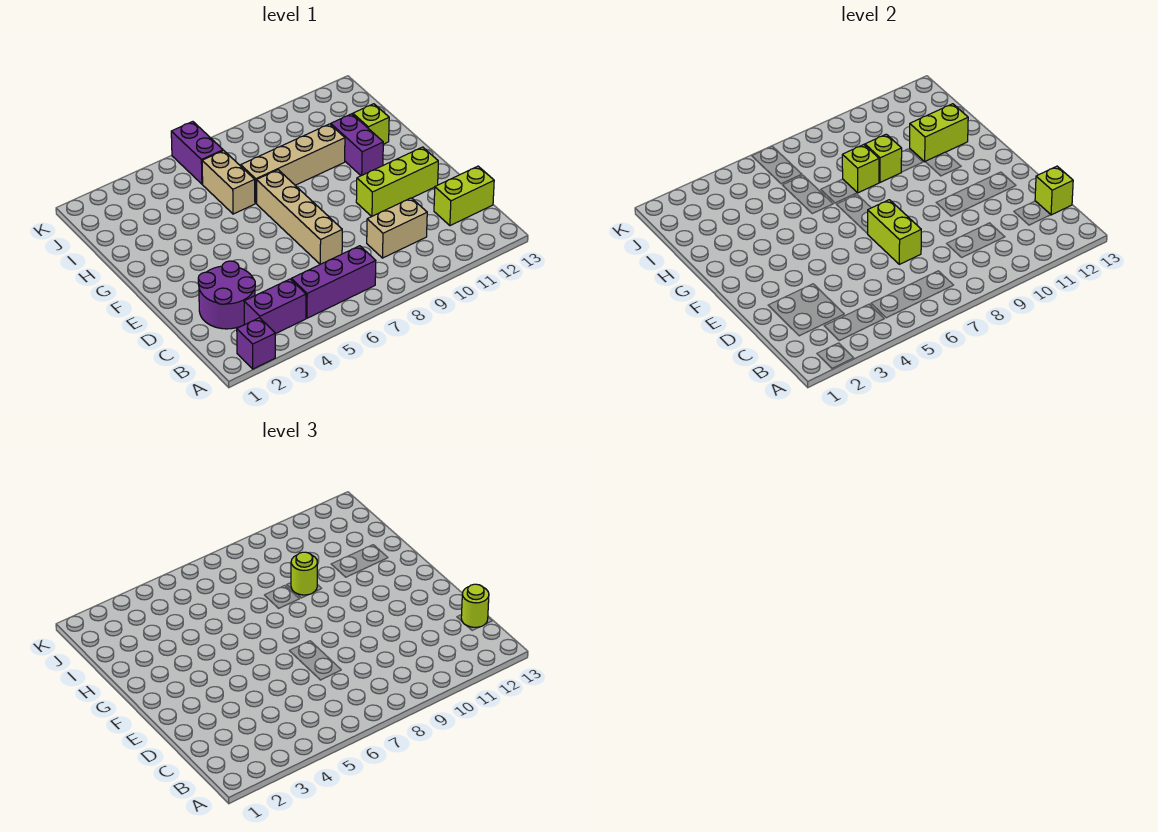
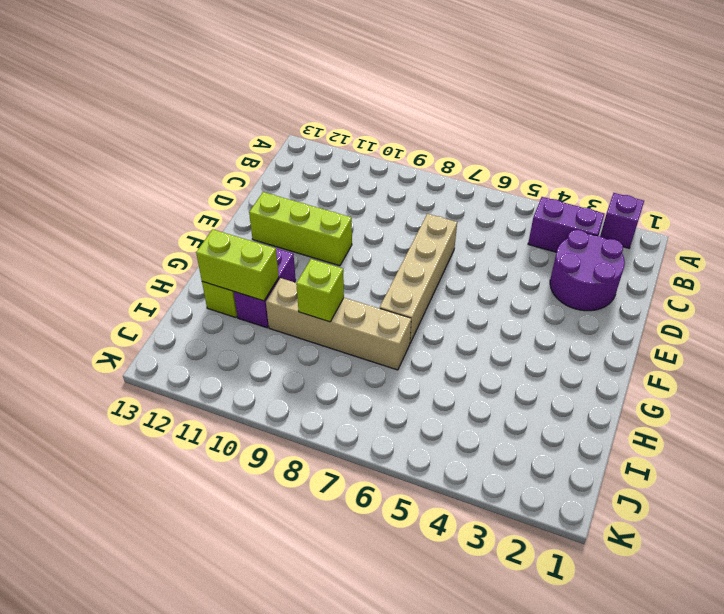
none -> purple brick B5:B7 level 1
none -> tan brick C9:C10 level 1
none -> lime brick C12:C13 level 1

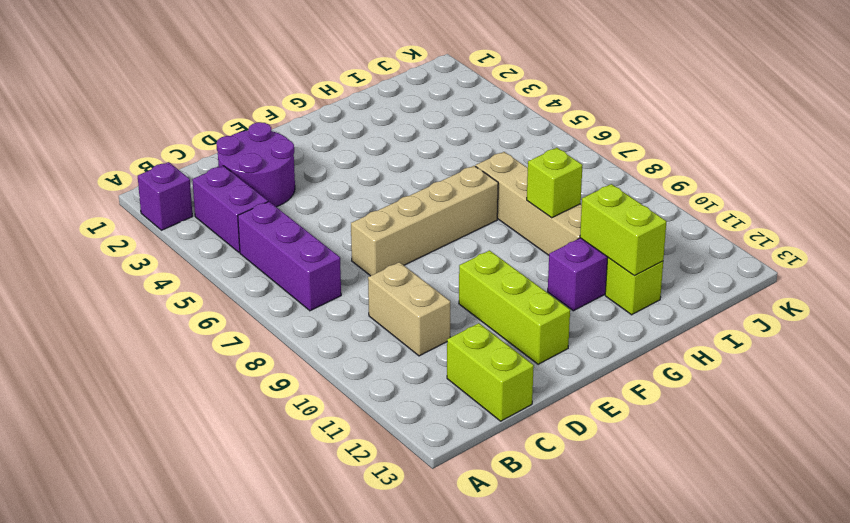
none -> tan brick H6:I6 level 1
none -> purple brick J6:K6 level 1
none -> lime brick C13 level 2

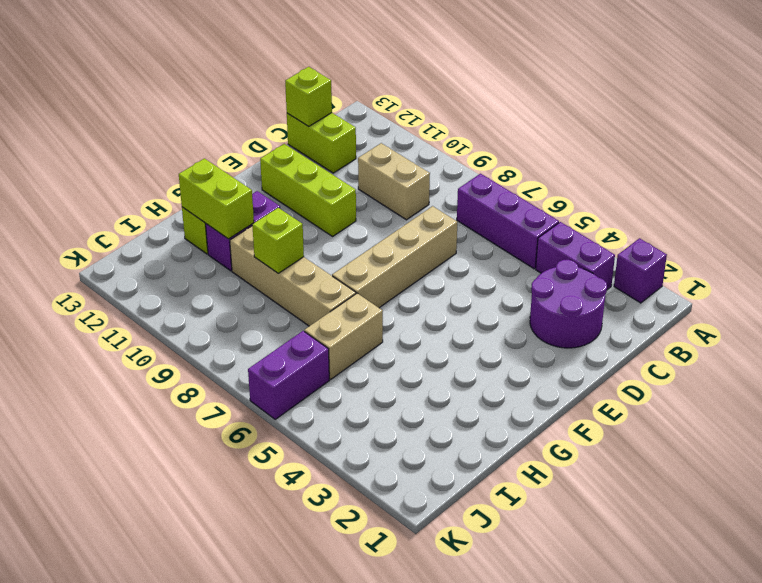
none -> lime brick D7:E7 level 2
none -> lime brick H8 level 2
none -> lime round brick C13 level 3

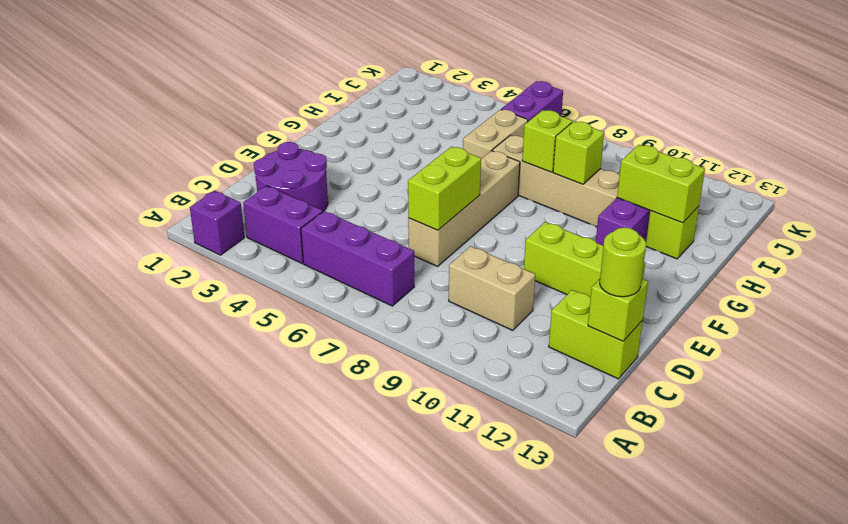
none -> lime round brick H9 level 3

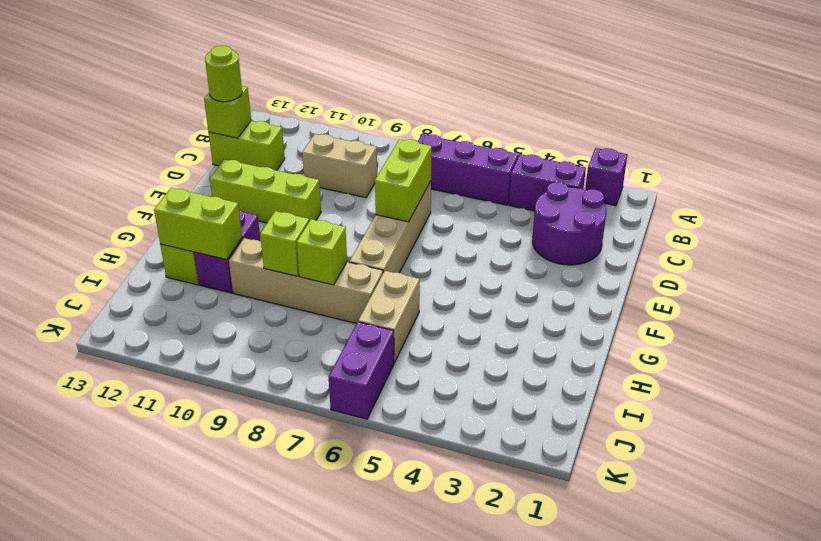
none -> lime round brick H9 level 3

